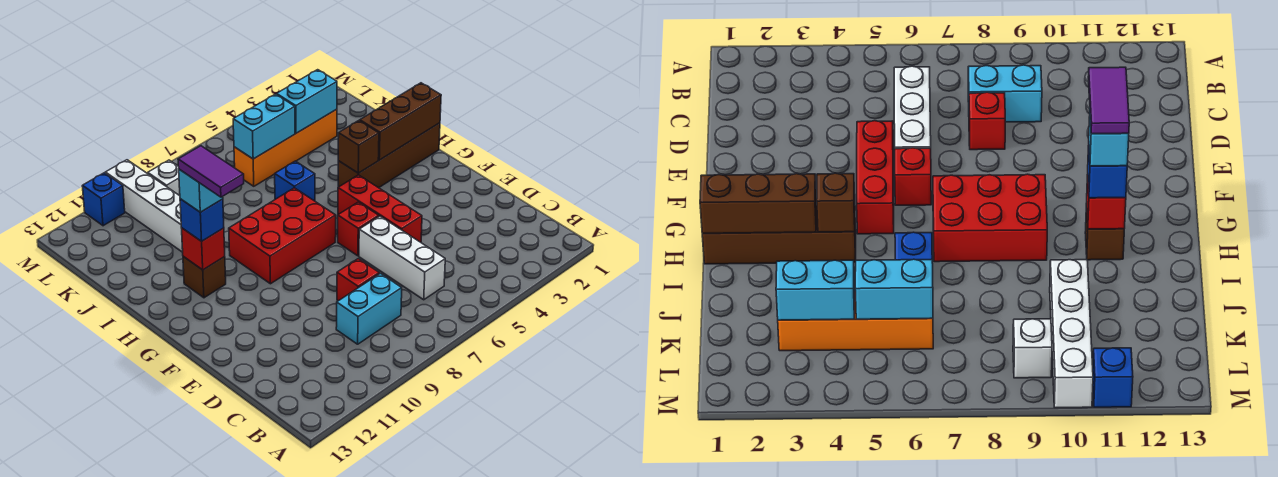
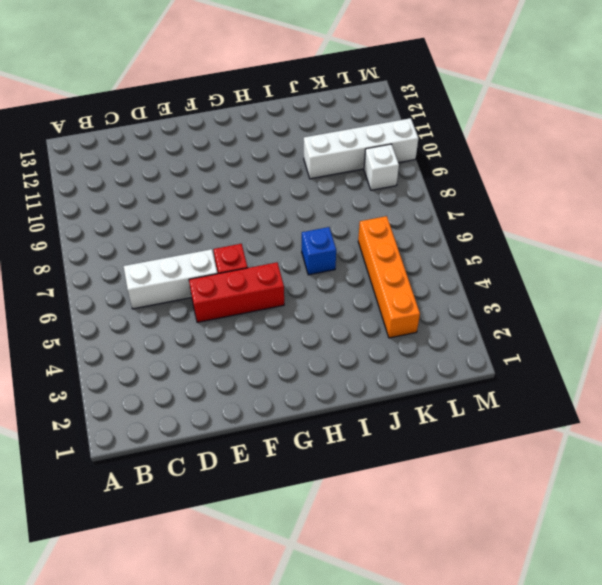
none -> cyan brick C8:C9 level 1
none -> red brick D8 level 1
none -> red brick G7:H9 level 1

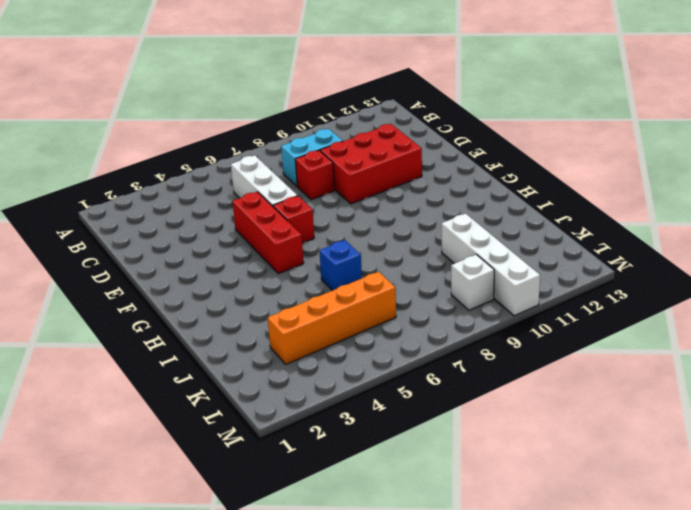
red brick D9:E11 level 1 -> red brick G7:H9 level 1
none -> brown brick H1:H4 level 1
none -> brown brick H11 level 1
none -> blue brick M11 level 1

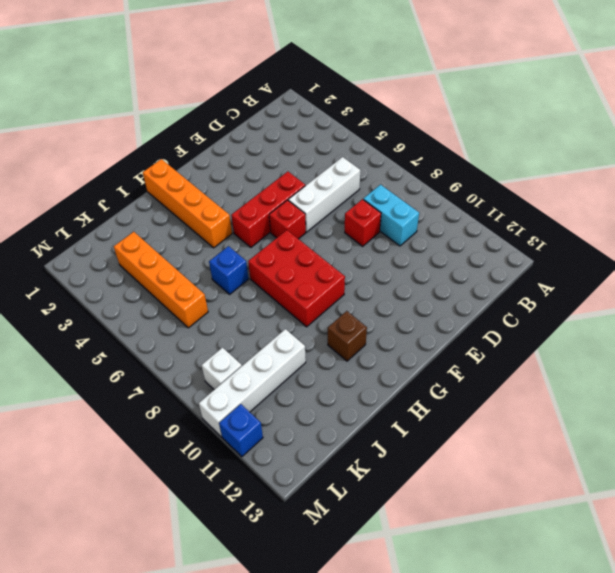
orange brick H1:H4 level 1 -> brown brick H1:H4 level 1
none -> brown brick H1:H3 level 2
none -> brown brick H4 level 2
none -> red brick H11 level 2

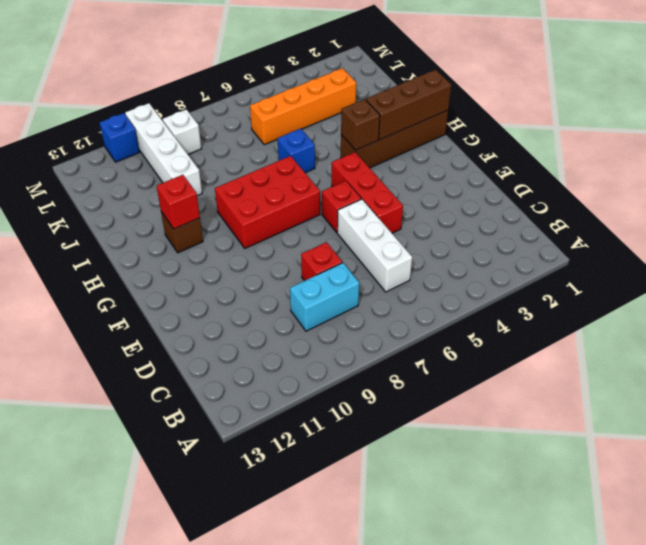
none -> cyan brick K3:K4 level 2
none -> cyan brick K5:K6 level 2
none -> blue brick H11 level 3

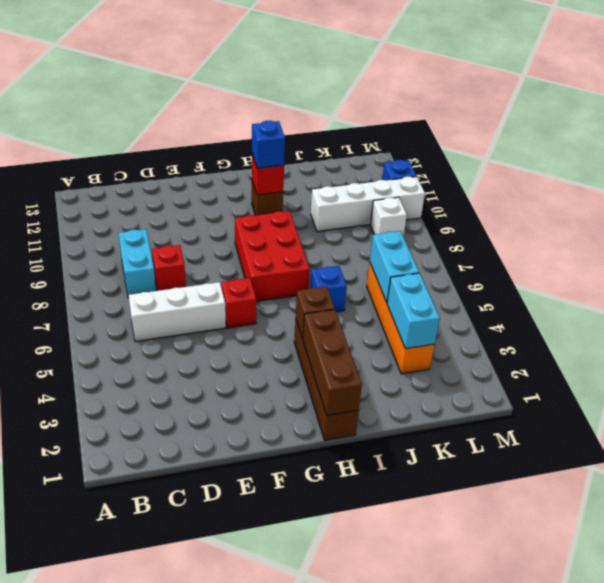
none -> red brick E5:G5 level 1
none -> cyan brick H11 level 4
none -> purple tile G11:H11 level 5

